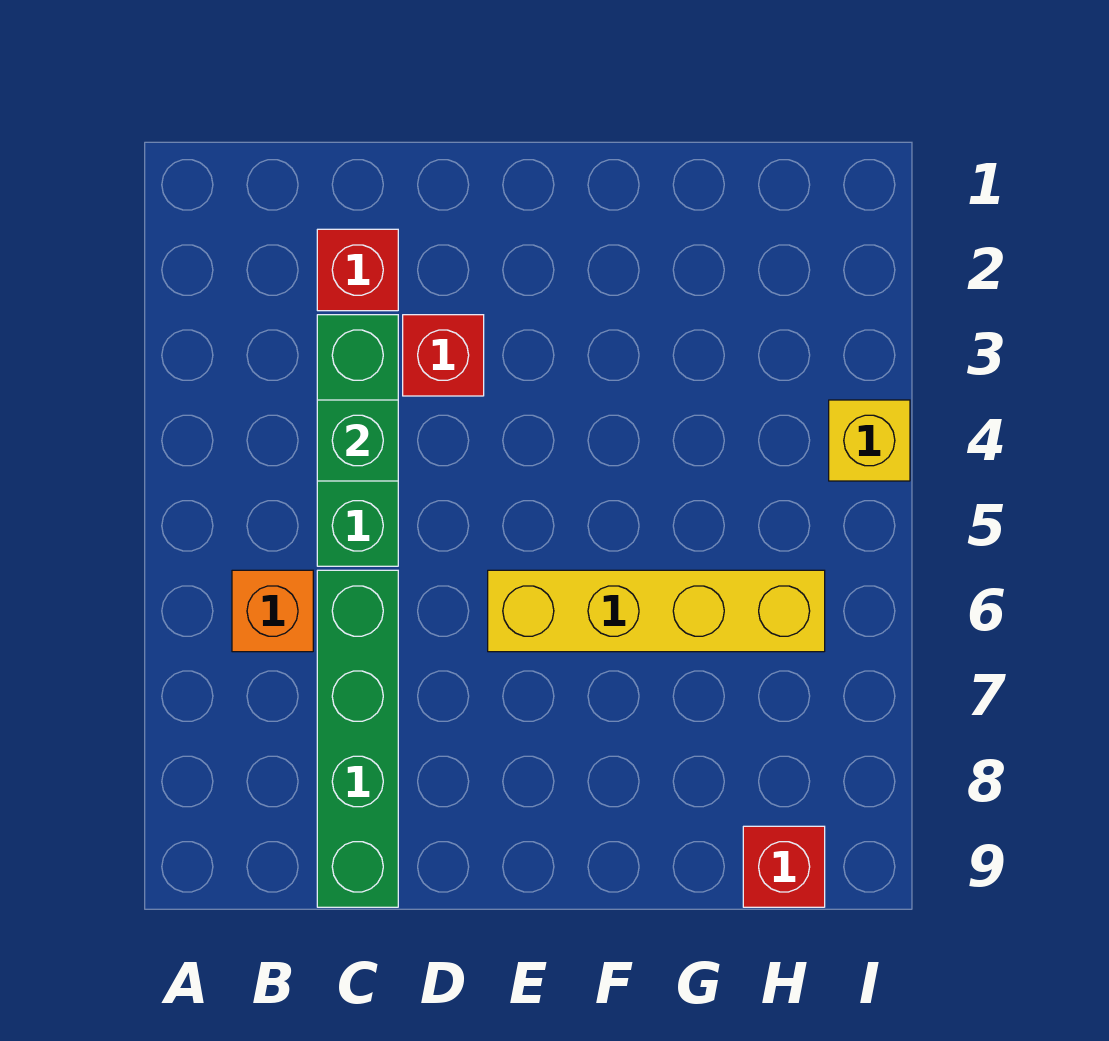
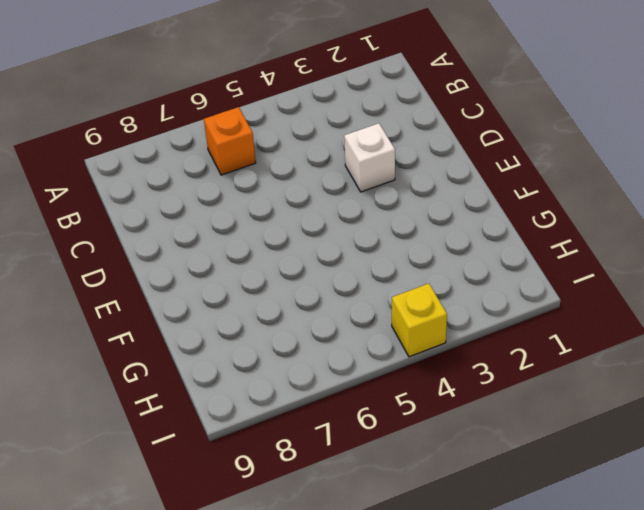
white brick D3 level 1 -> red brick D3 level 1
none -> red brick C2 level 1
none -> green brick C3:C5 level 1

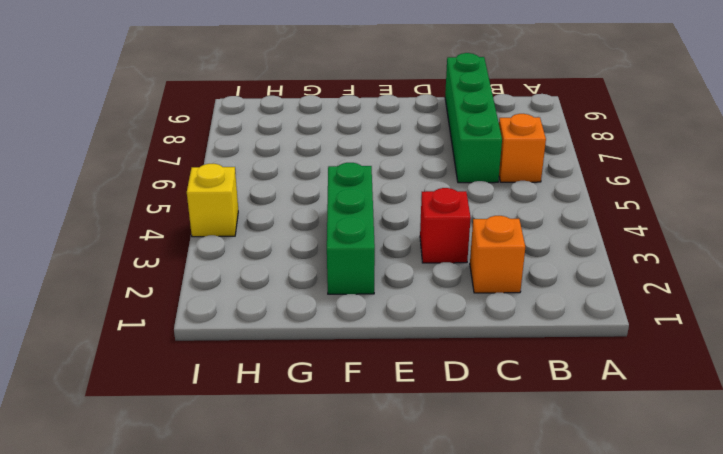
orange brick C2 level 1 -> red brick C2 level 1
green brick F2:F4 level 1 -> green brick C3:C5 level 1
none -> yellow brick E6:H6 level 1
none -> red brick H9 level 1

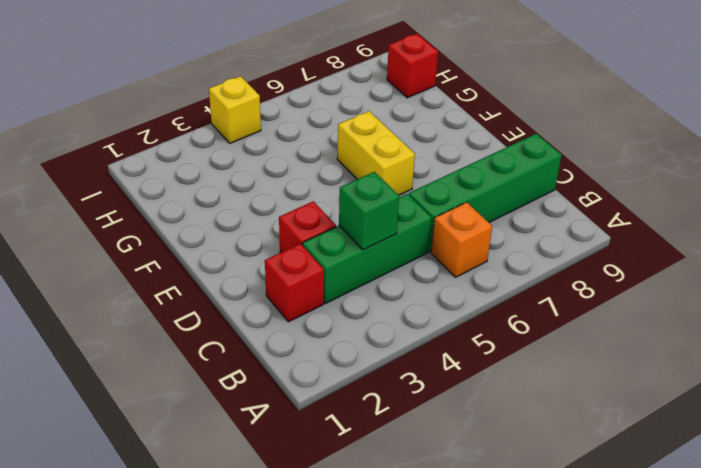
yellow brick E6:F6 level 1 -> yellow brick E6:H6 level 1

